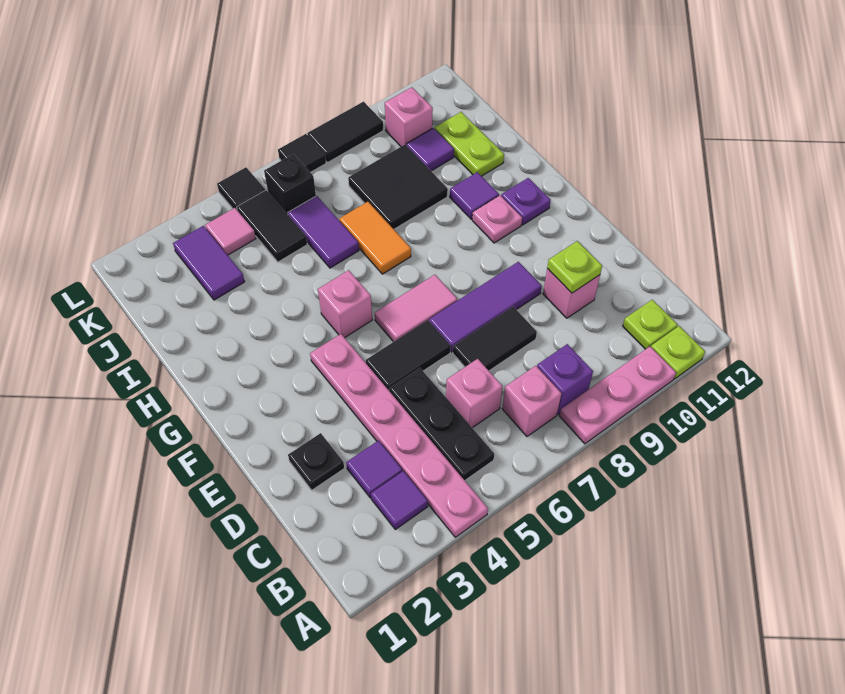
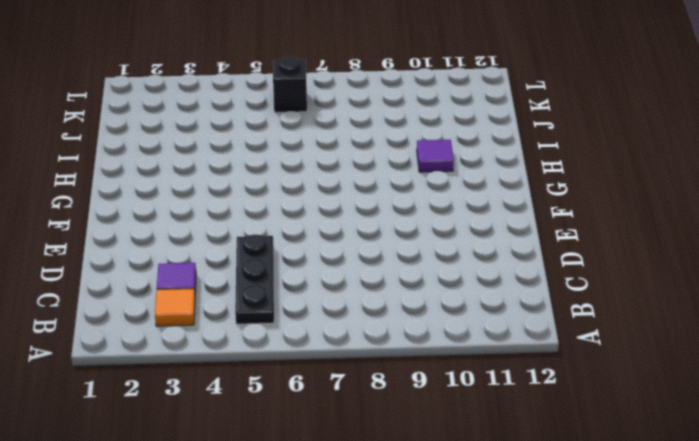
orange tile B3 level 1 -> purple tile B3 level 1
none -> pink plate A4:F4 level 1
none -> pink plate A8:A10 level 1
none -> lime plate A11 level 1
none -> pink brick B7 level 1

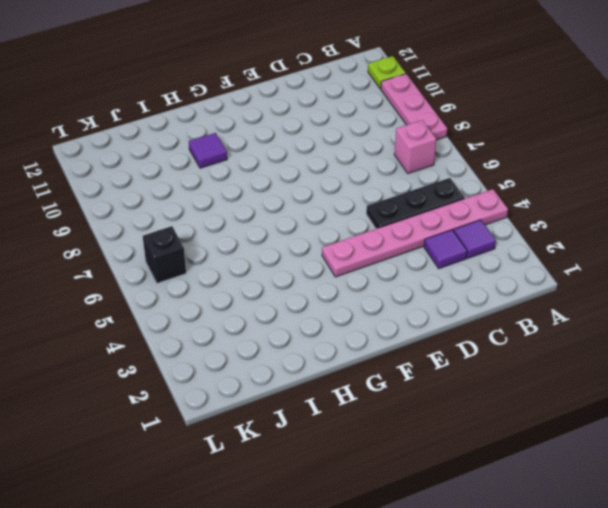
none -> purple brick B8 level 1
none -> lime plate B11 level 1
none -> pink brick C6 level 1
none -> black plate D2 level 1

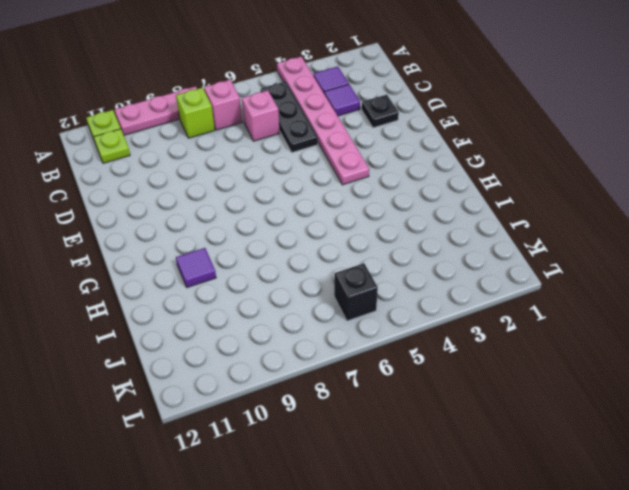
lime brick B8 level 1 -> purple brick B8 level 1
none -> black tile D7:D8 level 1
none -> pink brick D10 level 1
none -> black tile E5:E6 level 1
none -> purple tile E7:E9 level 1

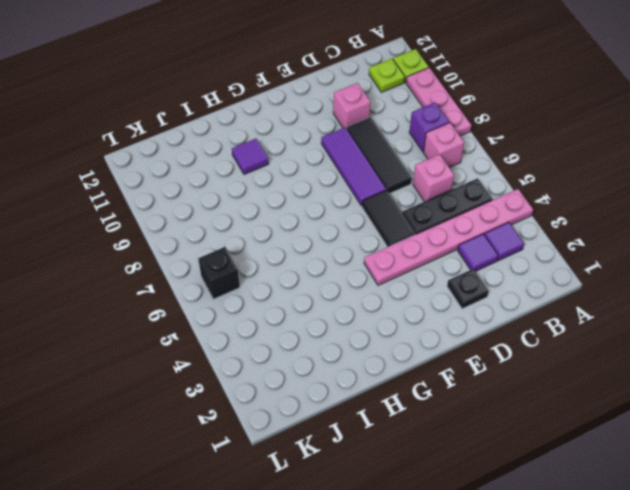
black tile D7:D9 level 1 -> black tile D7:D8 level 1
none -> pink tile F6:F7 level 1
none -> pink brick G5 level 1
none -> pink plate G10 level 1
none -> purple plate G11 level 1

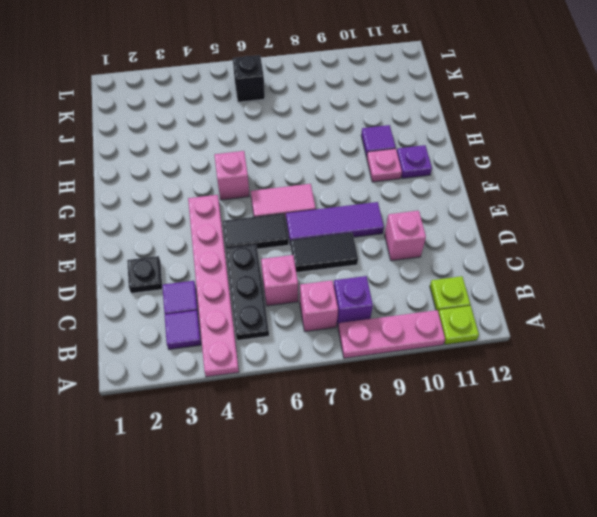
none -> orange tile H7:I7 level 1
none -> purple tile I6:J6 level 1
none -> black tile I8:J9 level 1
none -> lime plate I11:J11 level 1

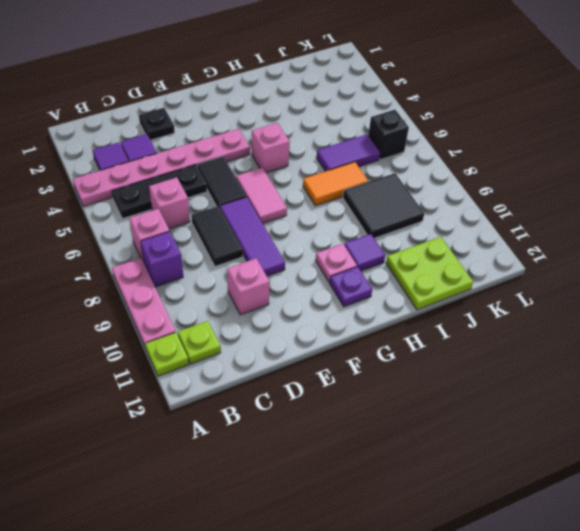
lime plate I11:J12 level 1 -> lime plate I11:J11 level 1
none -> purple tile J3:K3 level 1
none -> black tile J5:K5 level 1
none -> purple tile J10 level 1
none -> pink tile K4 level 1

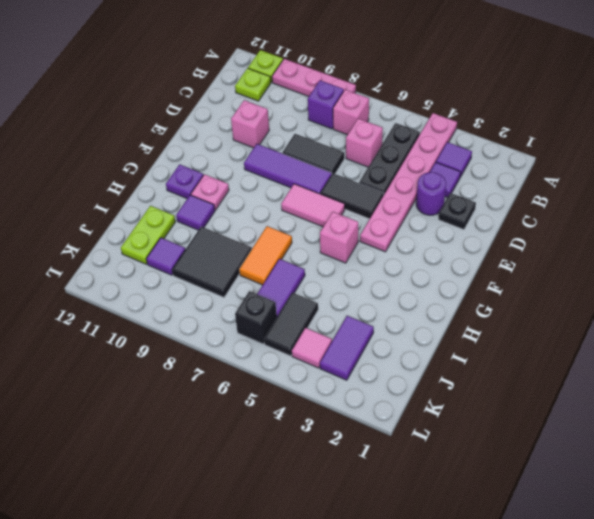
purple round brick D3 level 1 -> none
none -> pink brick K10 level 1
none -> black tile L5 level 1
none -> black tile L7 level 1
none -> black tile L8:L9 level 1

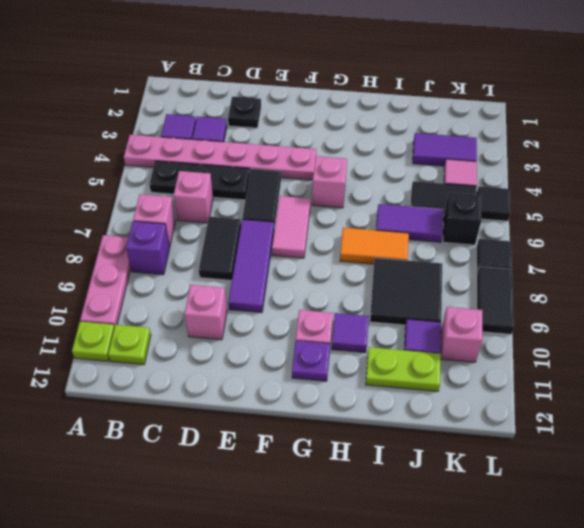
none -> lime plate D10 level 2

